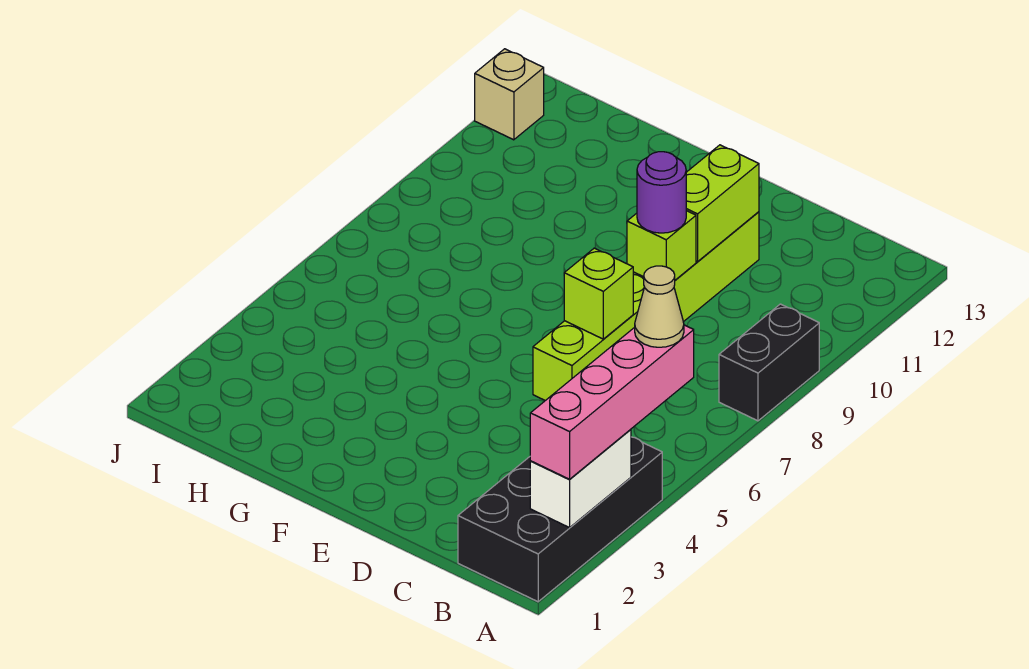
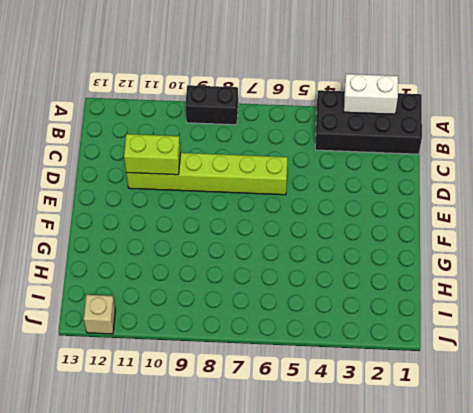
none -> lime brick D7 level 2
none -> lime brick D9 level 2

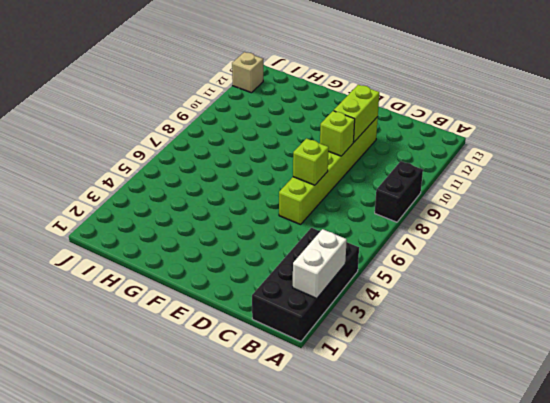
none -> pink brick A2:A5 level 3
none -> purple round brick D9 level 3

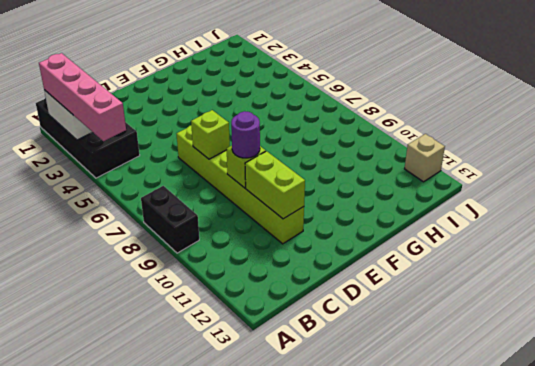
none -> tan cone A5 level 4

